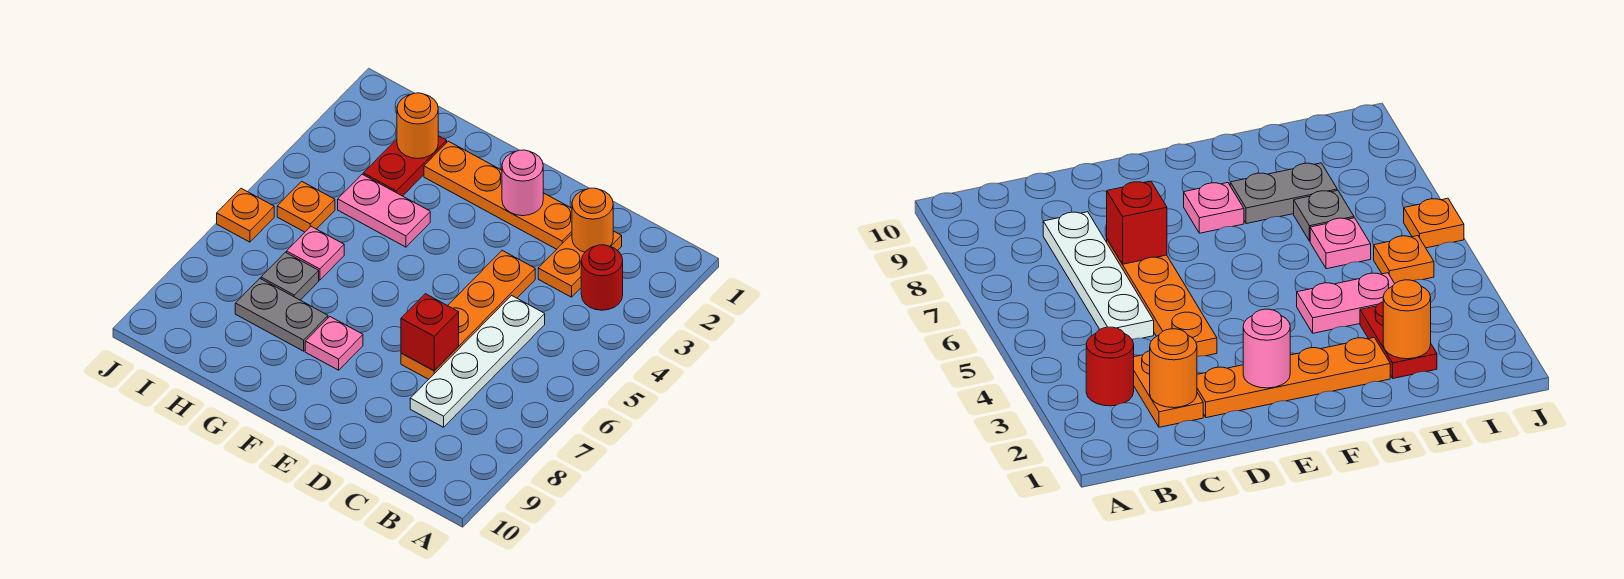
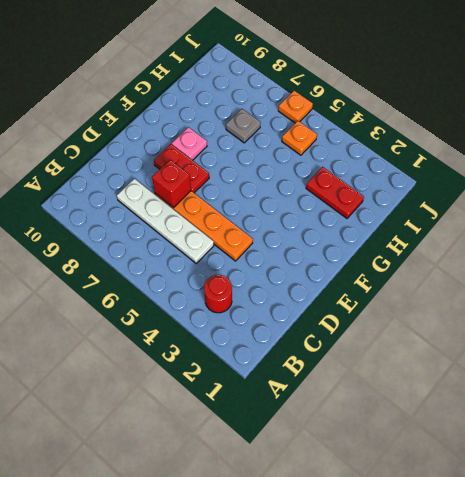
red plate E7:E8 level 1 -> none
none -> orange plate C2:C3 level 1
none -> orange plate D2:G2 level 1
none -> pink plate G4:H4 level 1

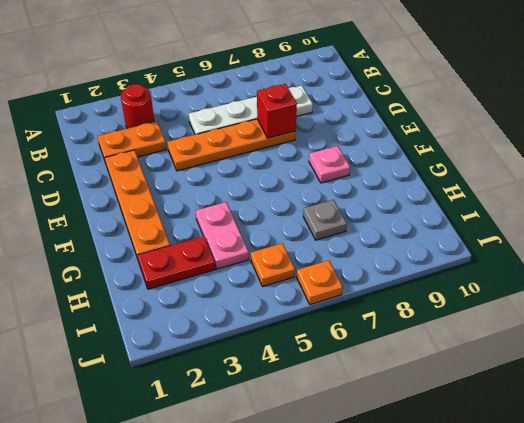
none -> grey plate G8:H8 level 1
none -> pink plate H6 level 1
none -> orange round brick C2 level 2

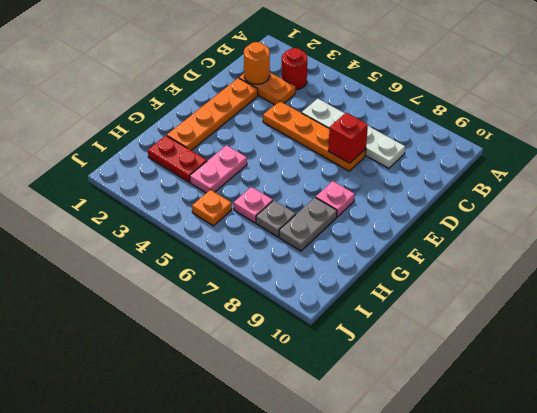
none -> orange plate J6 level 1
none -> pink round brick E2 level 2
none -> orange round brick H2 level 2

